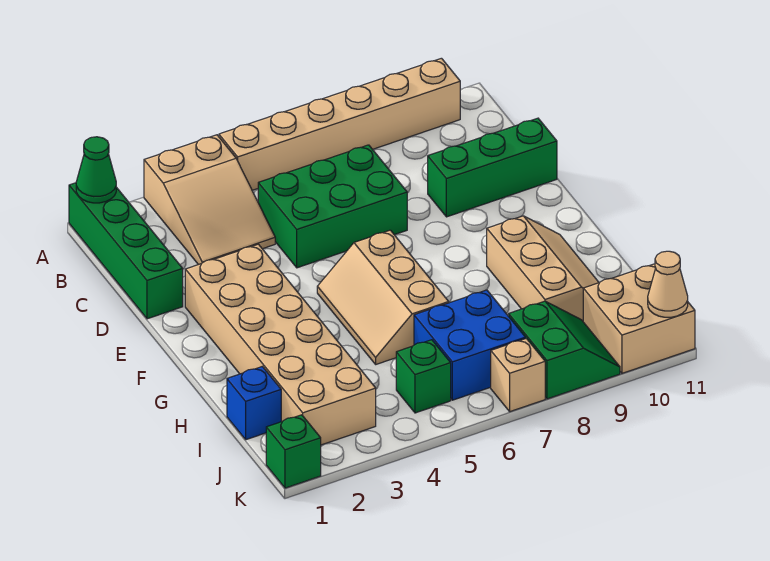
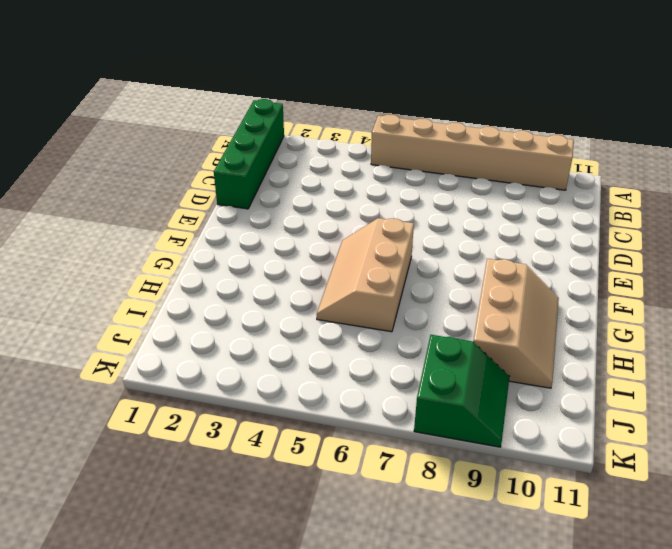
none -> tan slope A3:C4 level 1 top A
none -> green brick C5:D7 level 1
none -> green brick D9:D11 level 1

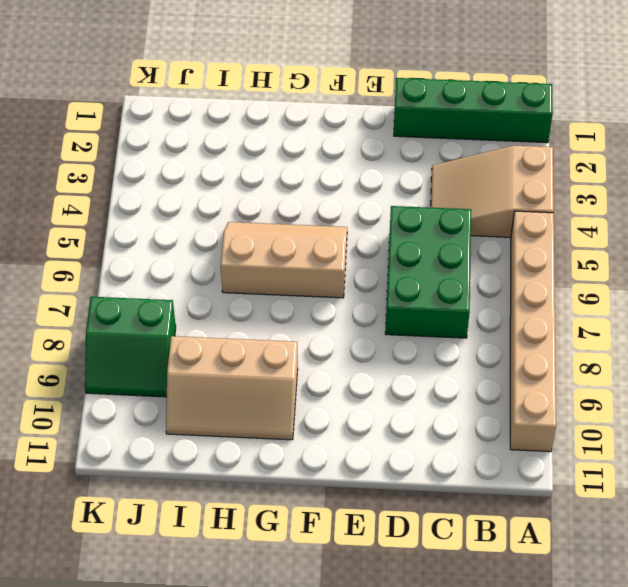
none -> green brick D9:D11 level 1
none -> tan brick E2:J3 level 1
none -> blue brick I1 level 1

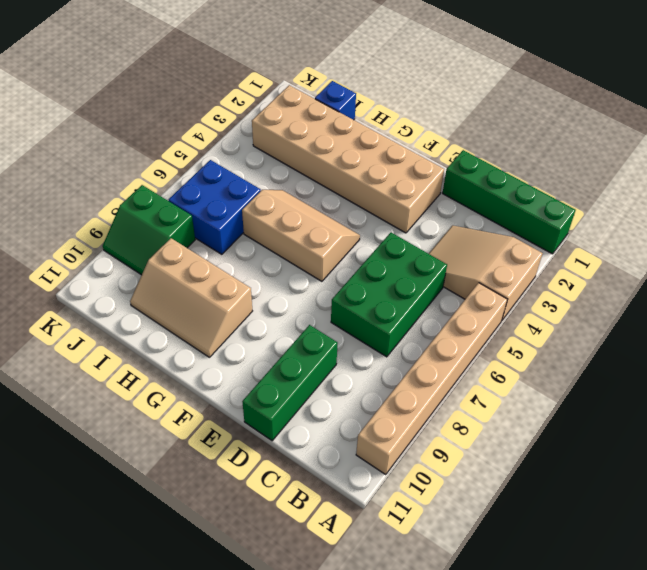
none -> green brick J5 level 1
none -> tan brick J10:K11 level 1
none -> green brick K1 level 1

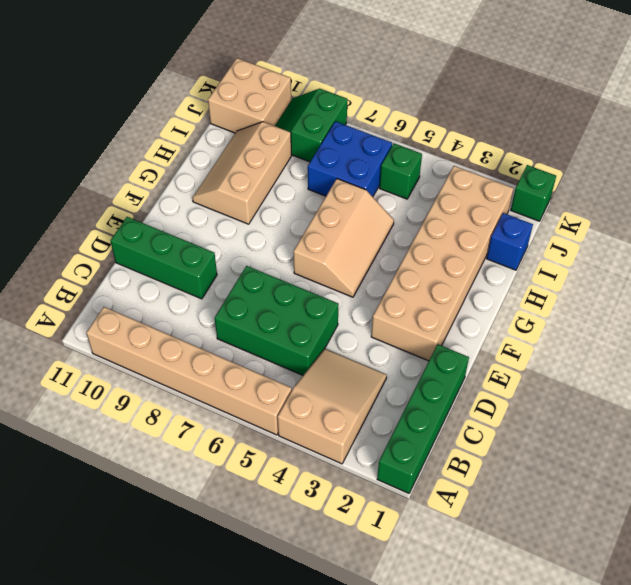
none -> tan brick K7 level 1
none -> green cone A1 level 2
none -> tan cone K11 level 2

